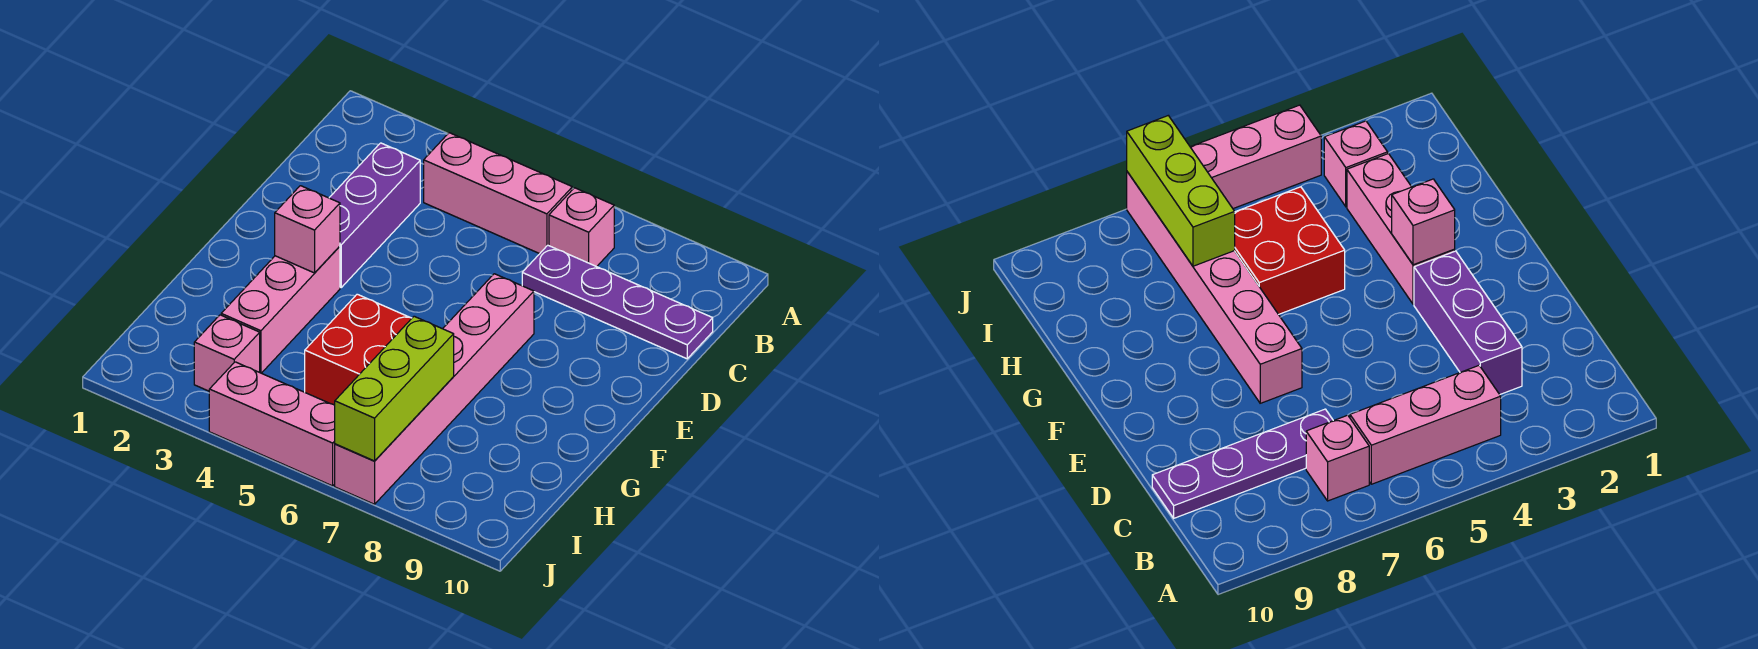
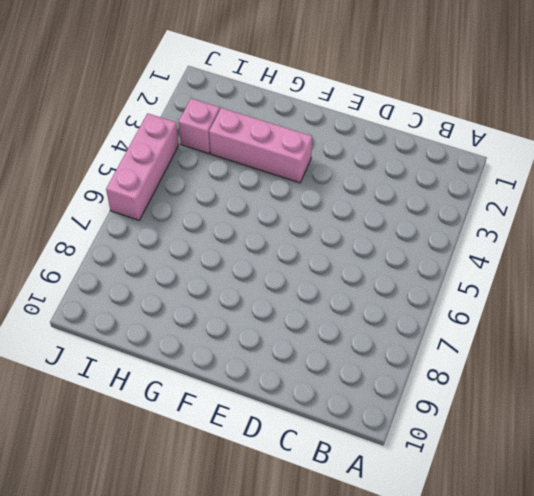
none -> pink brick B4:B6 level 1
none -> pink brick B7 level 1

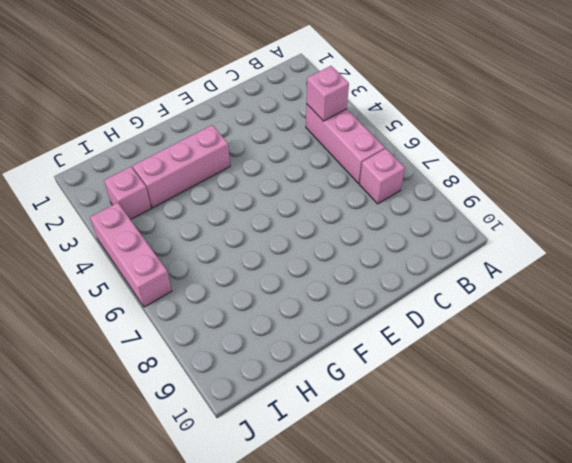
pink brick B4 level 2 -> pink brick F3 level 2
none -> purple brick C3:E3 level 1
none -> purple plate C7:C10 level 1

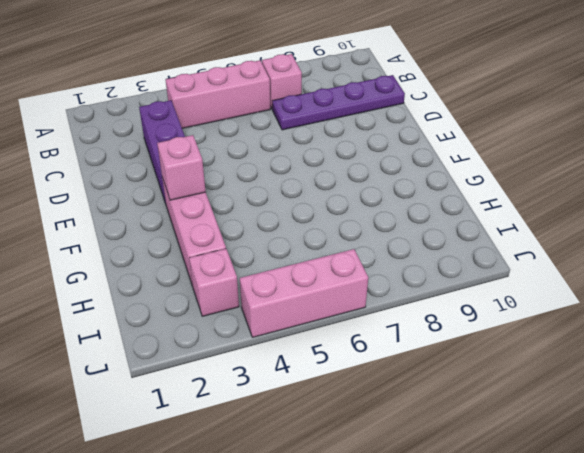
none -> pink brick E7:J7 level 1
none -> red brick G5:H6 level 1

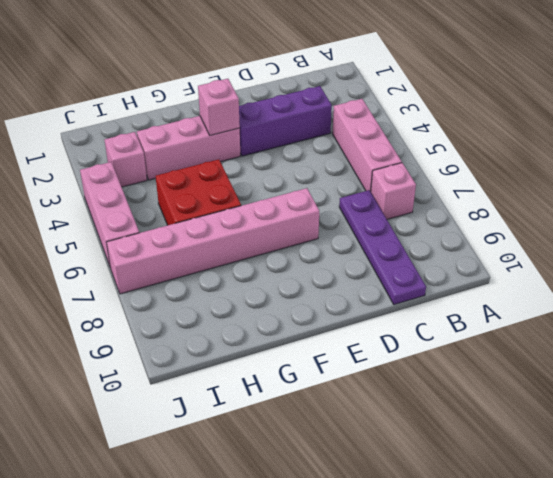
none -> lime brick H7:J7 level 2

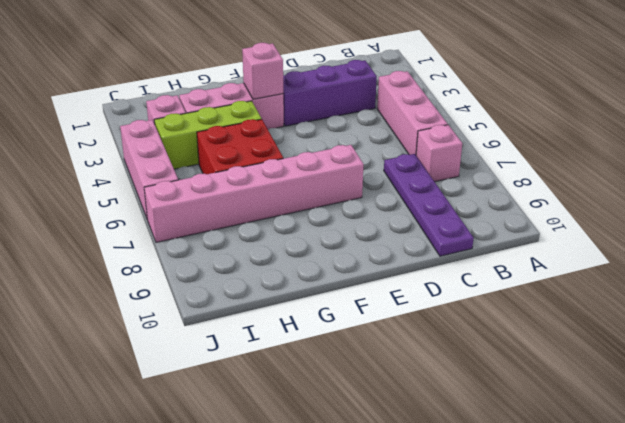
lime brick G4:I4 level 1 -> lime brick H7:J7 level 2

